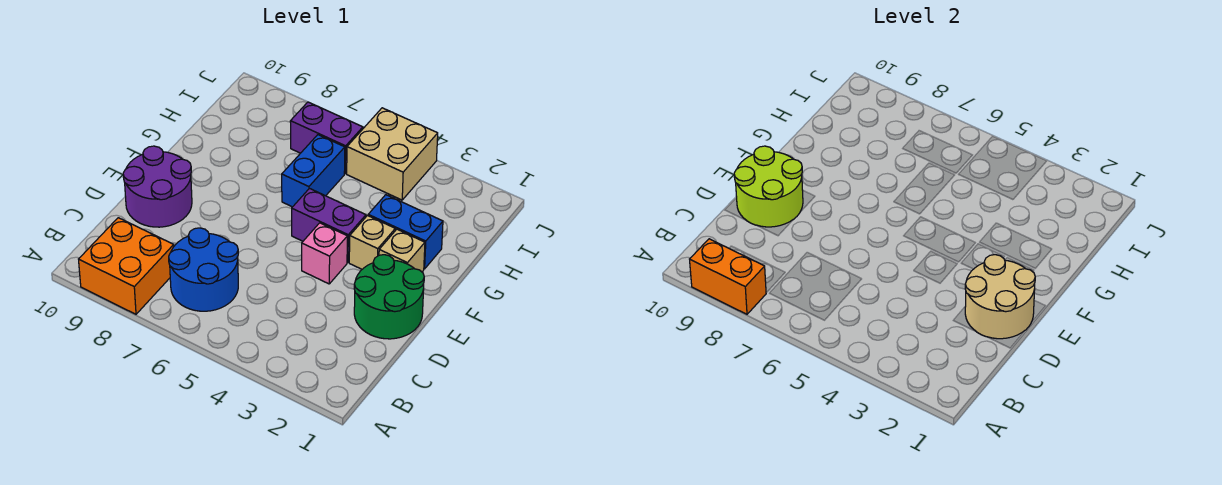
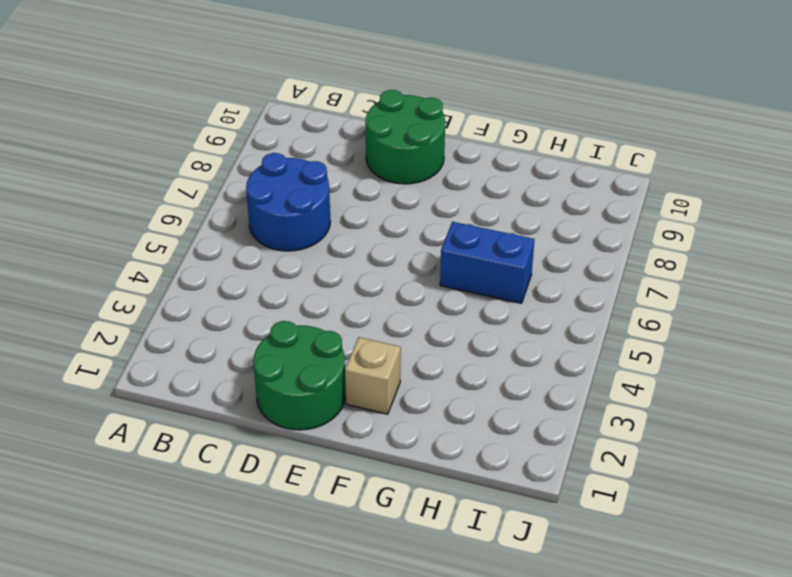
green round brick D9:E10 level 1 -> purple round brick D9:E10 level 1
none -> orange brick A8:B9 level 1
none -> pink brick E4 level 1
none -> tan brick F3 level 1

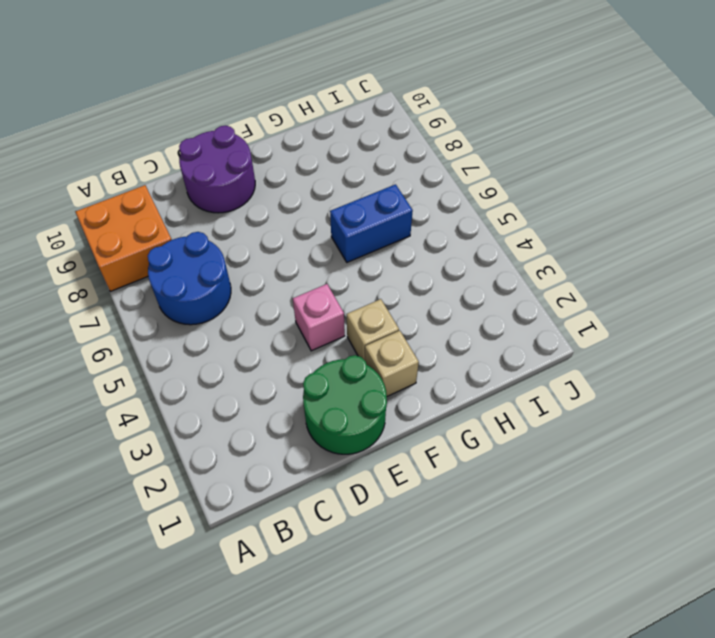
none -> purple brick F4:F5 level 1
none -> blue brick G2:G3 level 1
none -> tan brick I4:J5 level 1

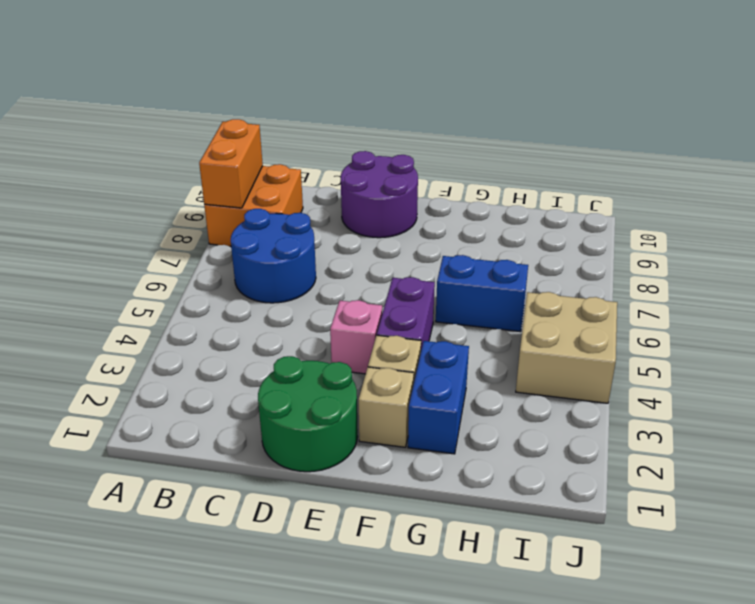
none -> purple brick I6:I7 level 1
none -> tan round brick D1:E2 level 2
none -> lime round brick D9:E10 level 2

